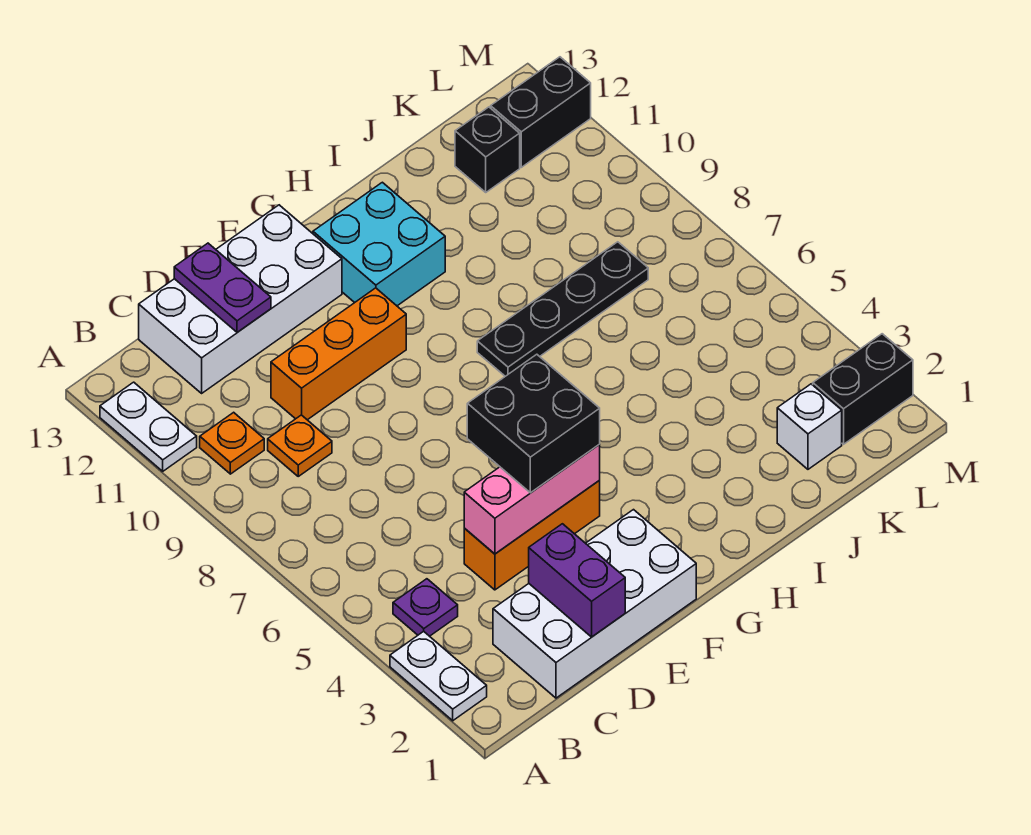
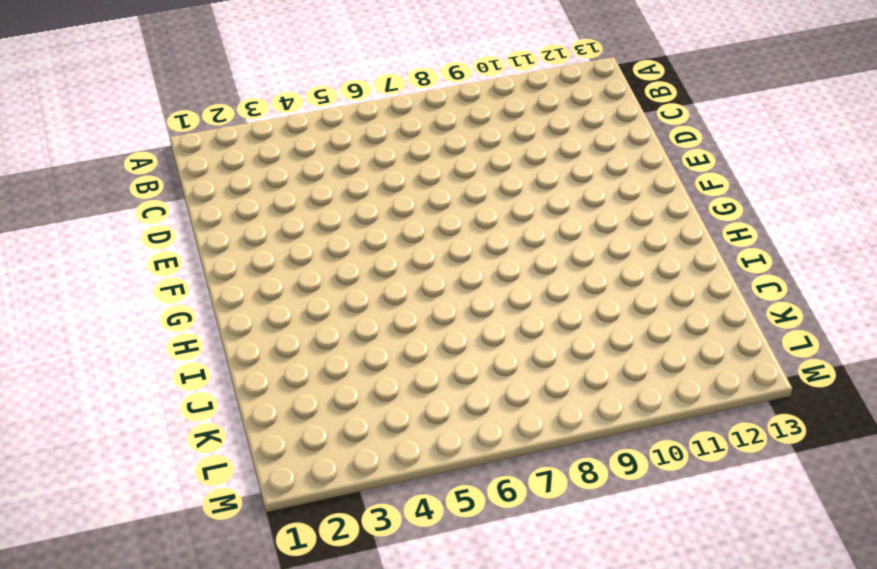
none -> white plate A2:A3 level 1
none -> white plate A11:A12 level 1
none -> purple plate B4 level 1

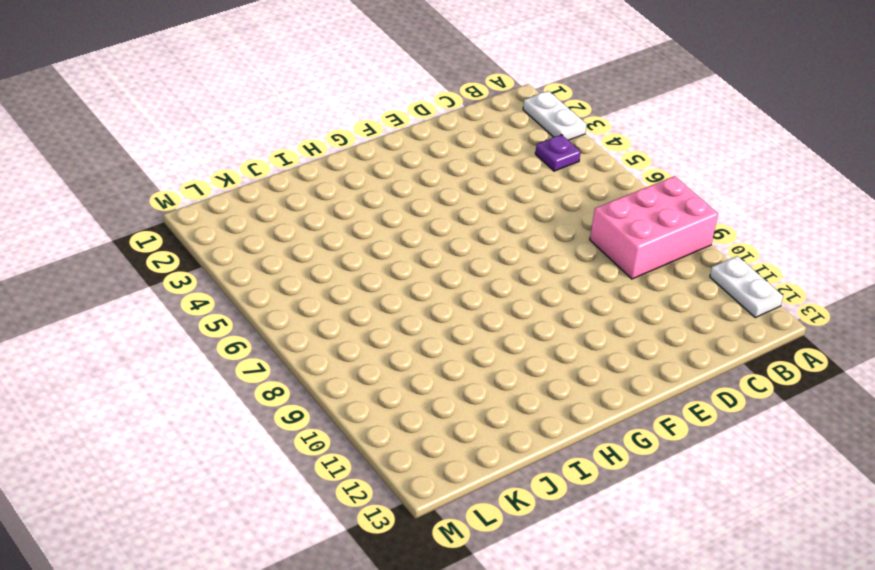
pink brick A8:C9 level 1 -> orange plate C9 level 1
none -> orange plate B10 level 1
none -> white brick C1:F2 level 1
none -> white brick C12:F13 level 1

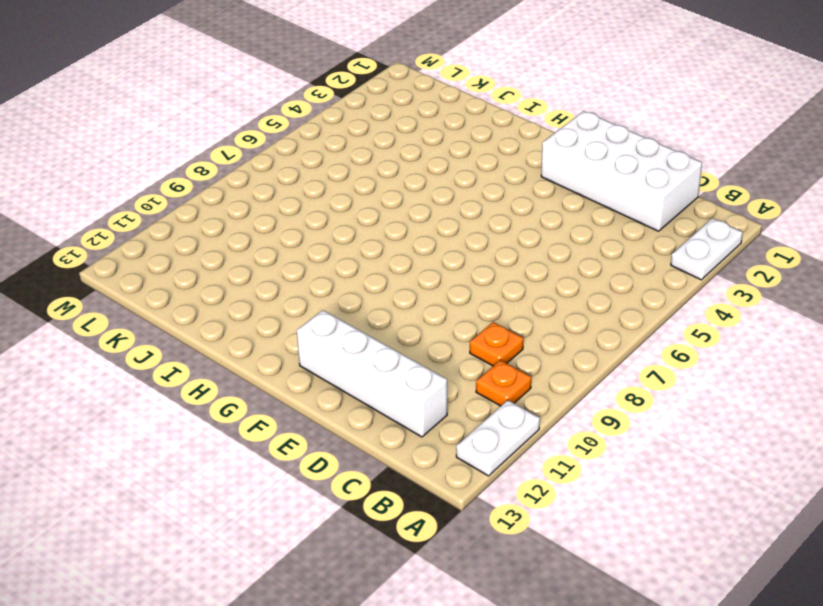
white brick C12:F12 level 1 -> white brick C12:F13 level 1
none -> purple plate B4 level 1
none -> orange brick D4:F4 level 1
none -> orange brick D10:F10 level 1

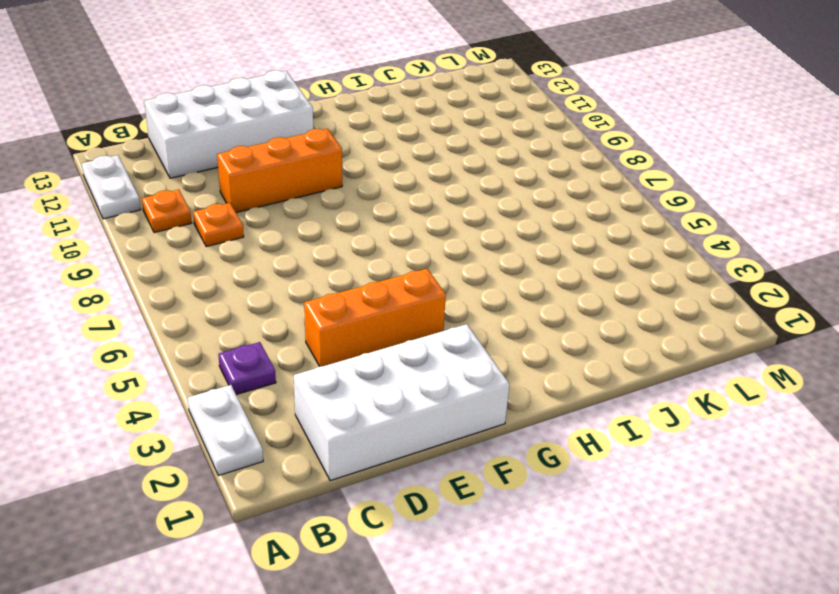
none -> cyan brick G11:H12 level 1
none -> black plate H8:K8 level 1
none -> white brick K2 level 1

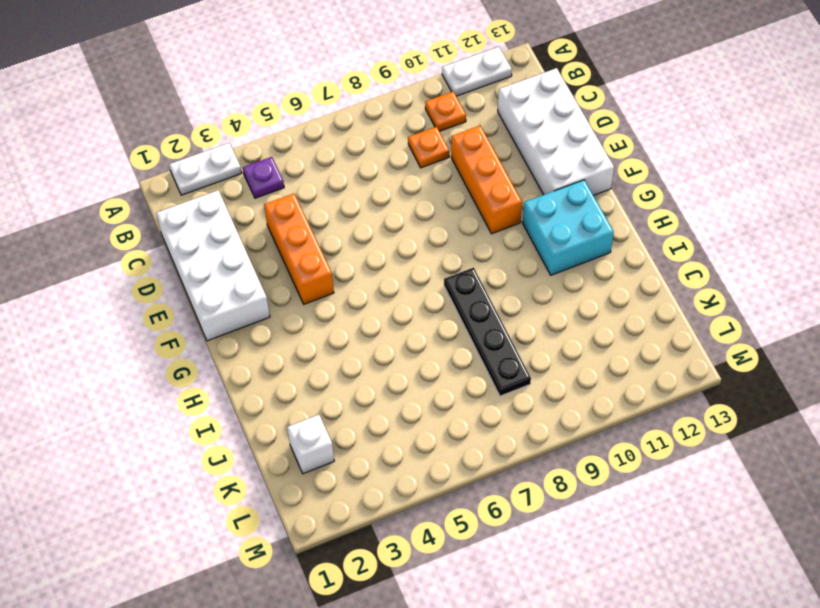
none -> black brick K12 level 1
none -> black brick L2:M2 level 1
none -> black brick L12:M12 level 1

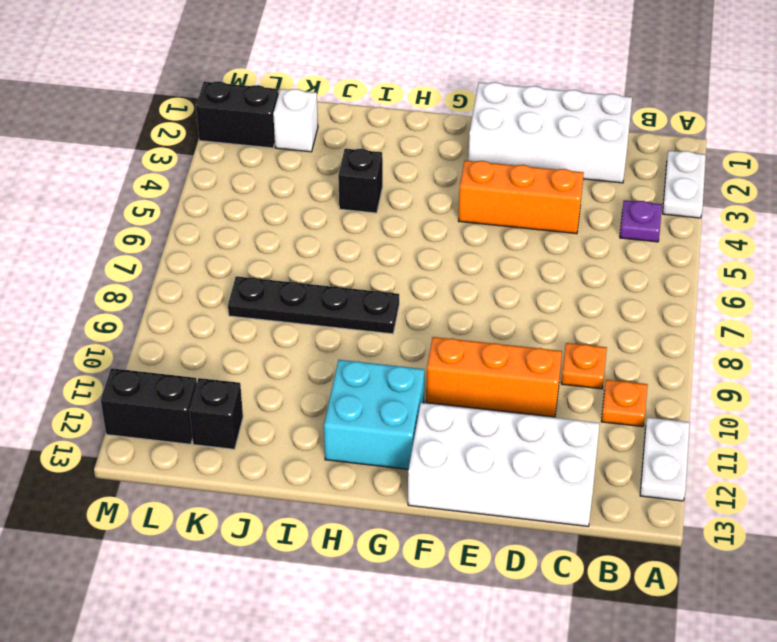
black brick I4 level 1 -> none
none -> purple brick D1:D2 level 2
none -> pink brick D4:F4 level 2
none -> purple plate D12:D13 level 2

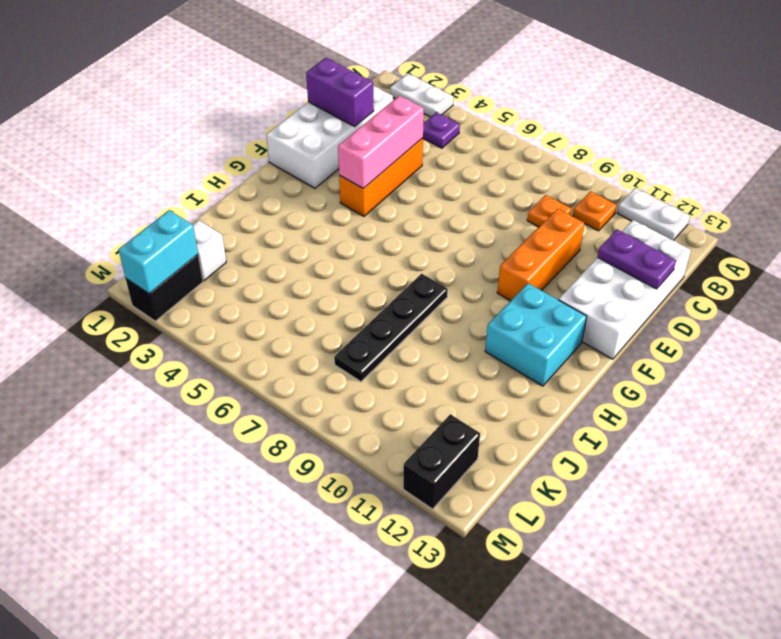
cyan brick L2:M2 level 2 -> none
none -> black brick K12 level 1
none -> black brick E4:F5 level 3

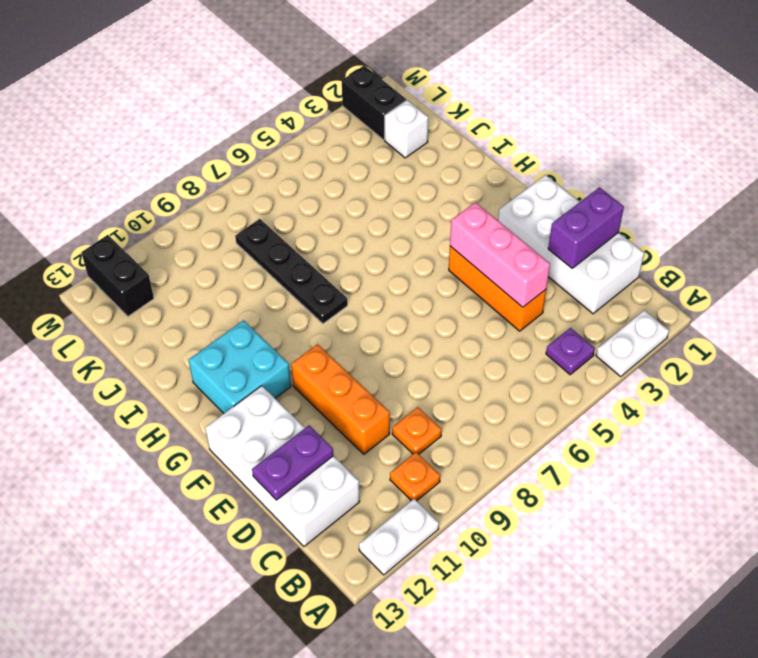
none -> black brick K12 level 1
none -> black brick E4:F5 level 3

